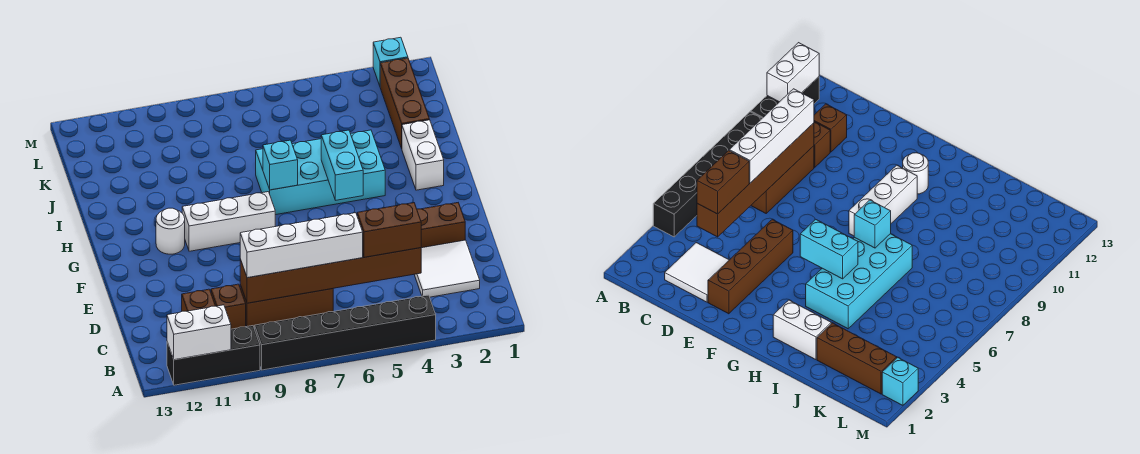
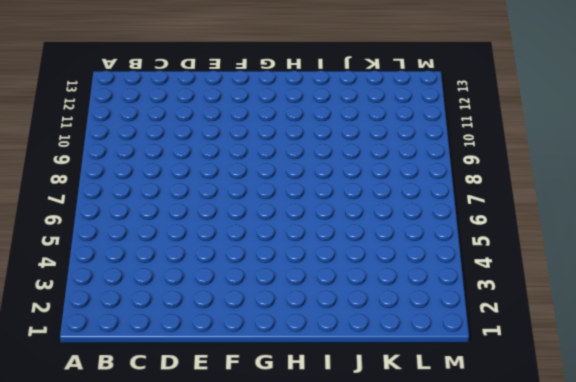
none -> black brick A4:A9 level 1
none -> black brick A10:A12 level 1
none -> white tile C2:D3 level 1

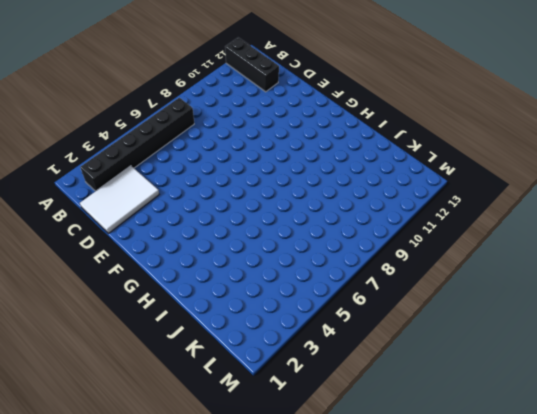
black brick A12:C12 level 1 -> black brick A10:A12 level 1
black brick B2:B7 level 1 -> black brick A4:A9 level 1
white tile C1:D3 level 1 -> white tile C2:D3 level 1
none -> brown brick C7:C9 level 1
none -> brown brick C10 level 1
none -> brown brick C11 level 1

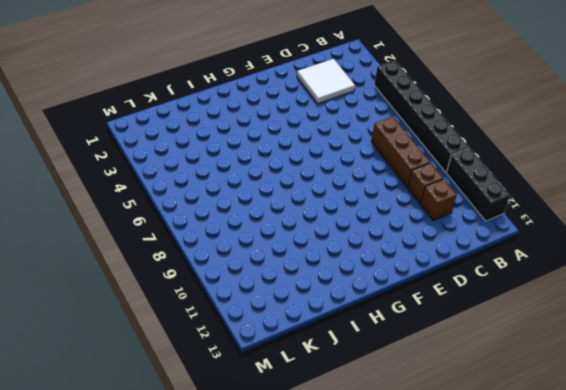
none -> brown brick E2:E5 level 1
none -> white brick G8:G10 level 1
none -> white round brick G11 level 1

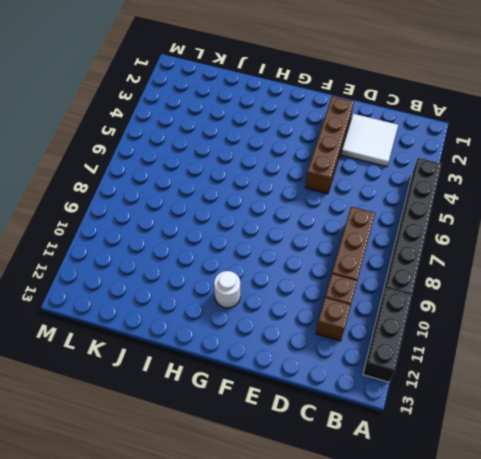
none -> white brick G8:G10 level 1
none -> white brick H2:I2 level 1
none -> cyan brick H4:I7 level 1

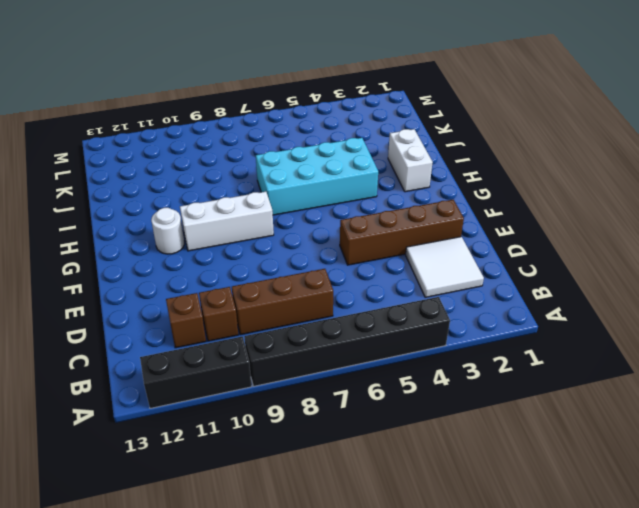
none -> brown brick J2:L2 level 1
none -> cyan brick M2 level 1
none -> white brick A11:A12 level 2

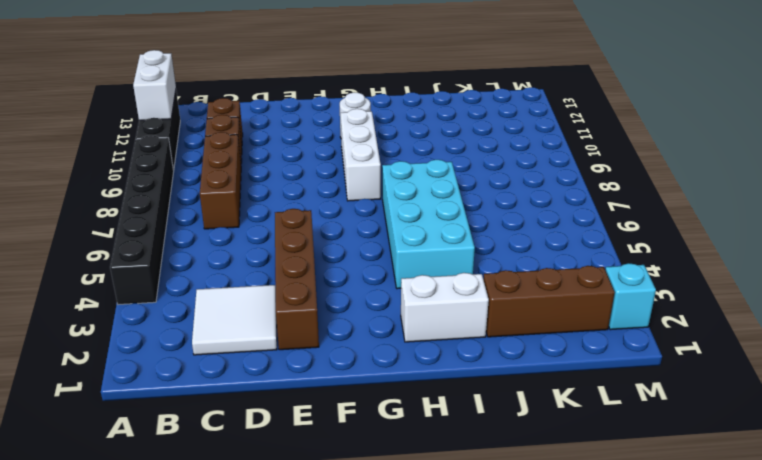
none -> brown brick C4:C9 level 2
none -> cyan brick G5:H5 level 2
none -> cyan brick H7 level 2

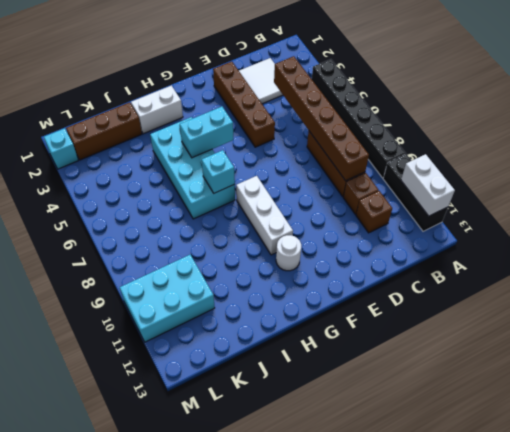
cyan brick K10:M11 level 1 -> none
none -> brown brick C4:C5 level 3
none -> white brick C6:C9 level 3

